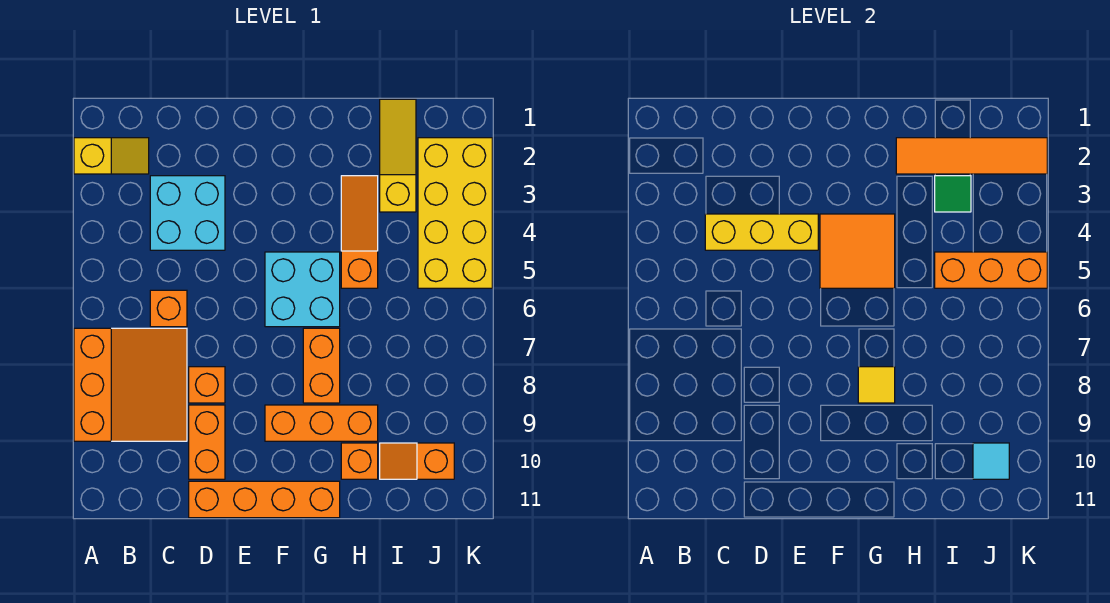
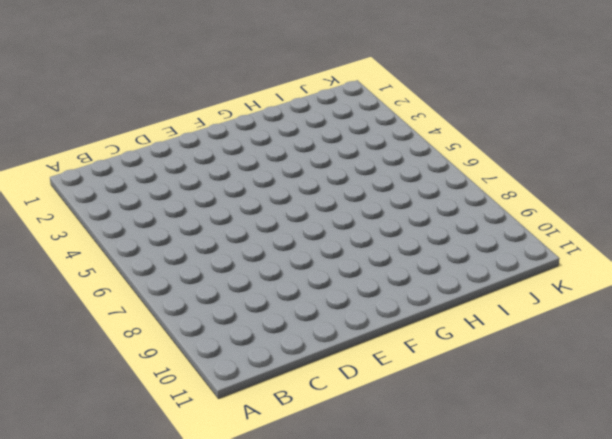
none -> yellow slope A2:B2 level 1 top A
none -> orange slope A7:C9 level 1 top A
none -> cyan brick C3:D4 level 1

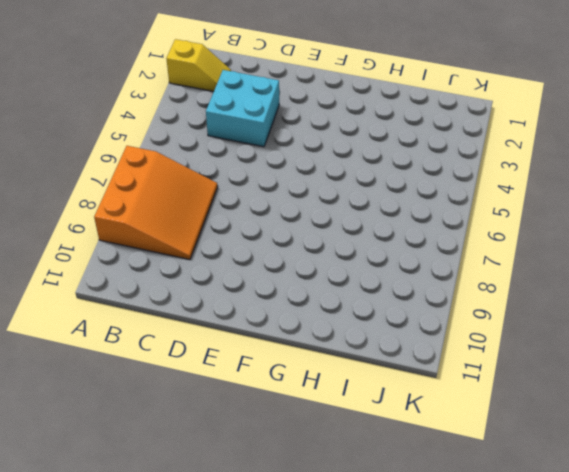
none -> orange brick C6 level 1
none -> orange brick D8 level 1
none -> orange brick D9:D10 level 1

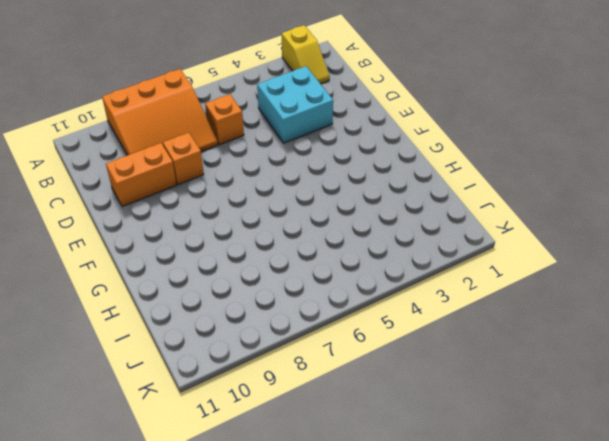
none -> orange brick D11:G11 level 1
none -> cyan brick F5:G6 level 1
none -> orange brick F9:H9 level 1

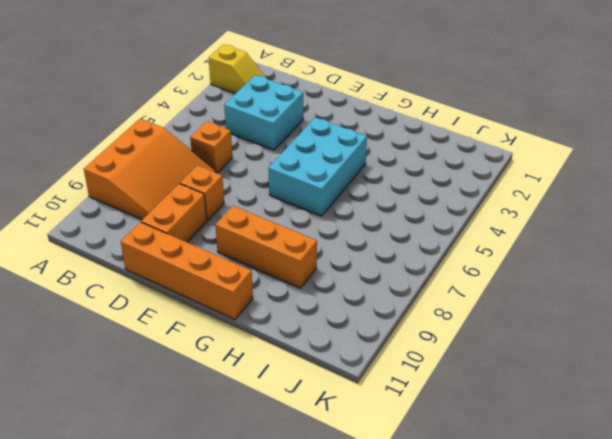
cyan brick F4:G6 level 1 -> cyan brick F5:G6 level 1
none -> orange brick G7:G8 level 1
none -> orange slope H3:H5 level 1 top 5
none -> orange brick H10 level 1

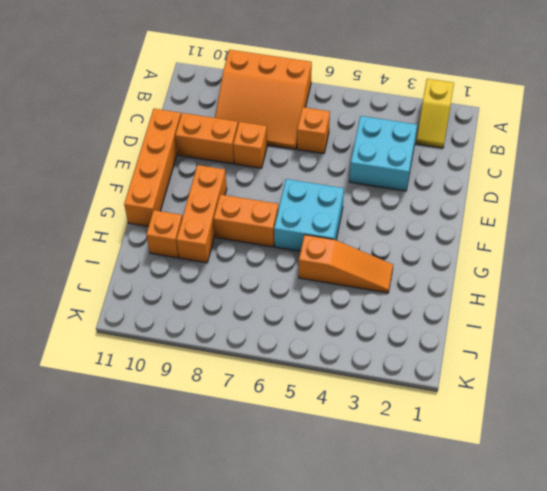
none -> yellow slope I1:I3 level 1 top 3
none -> orange slope I10:J10 level 1 top J
none -> yellow brick J2:K5 level 1

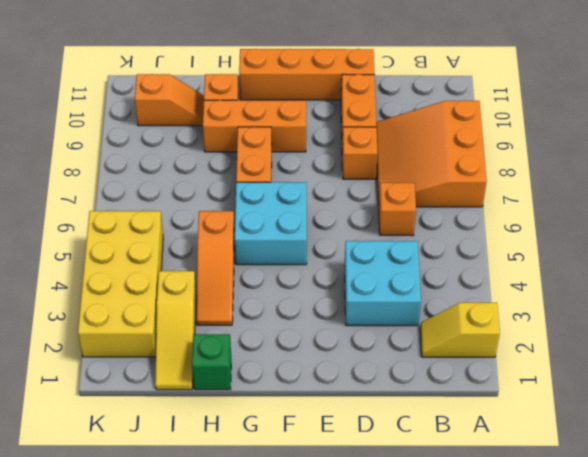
green brick H1 level 1 -> none
none -> yellow brick C4:E4 level 2
none -> orange tile F4:G5 level 2
none -> yellow tile G8 level 2

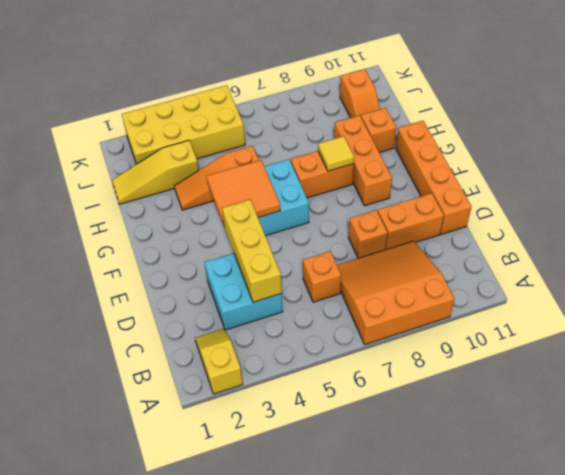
none -> orange tile H2:K2 level 2
none -> green tile I3 level 2
none -> orange brick I5:K5 level 2

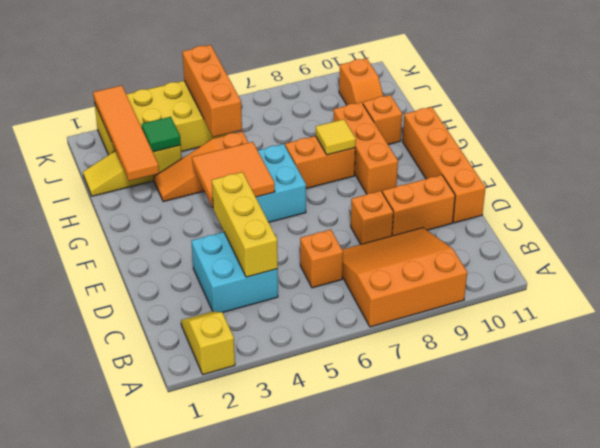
none -> cyan tile J10 level 2

